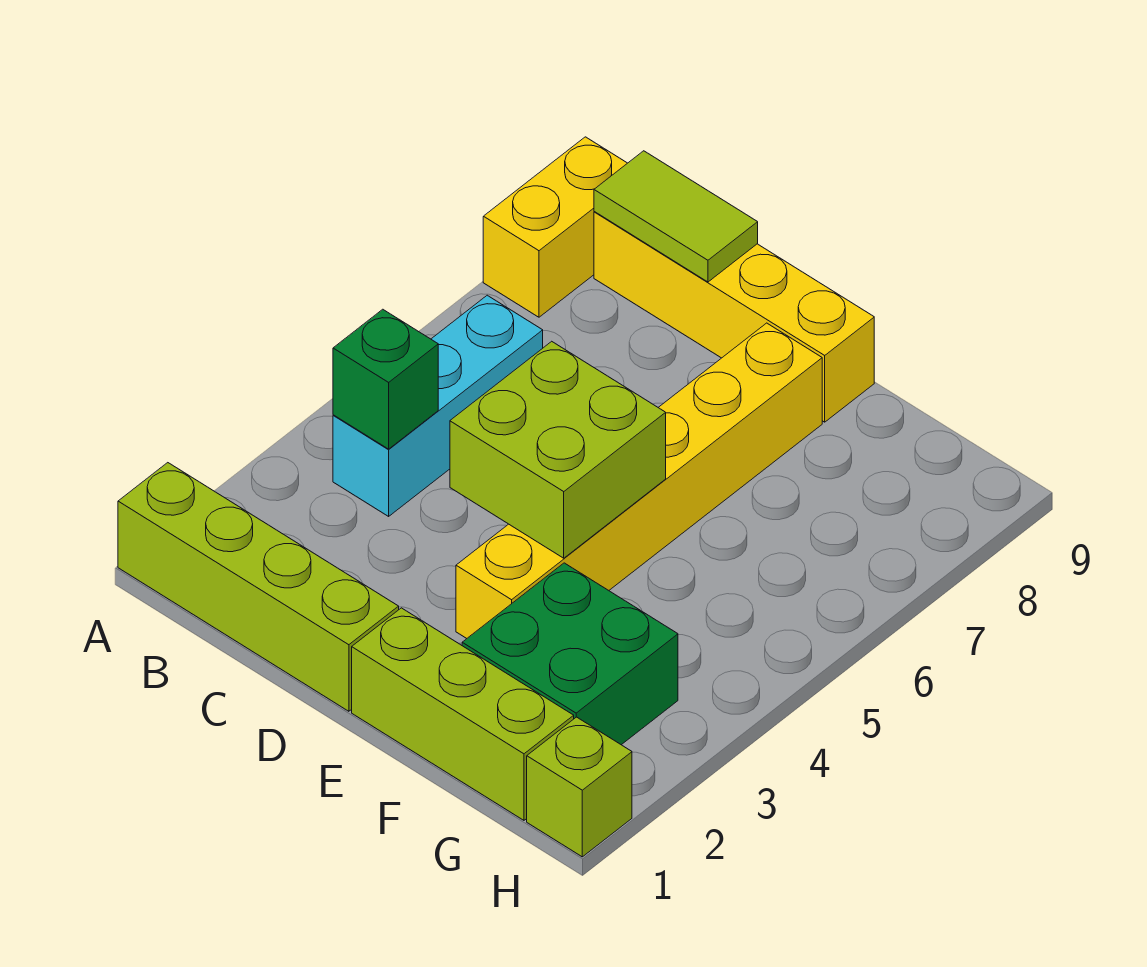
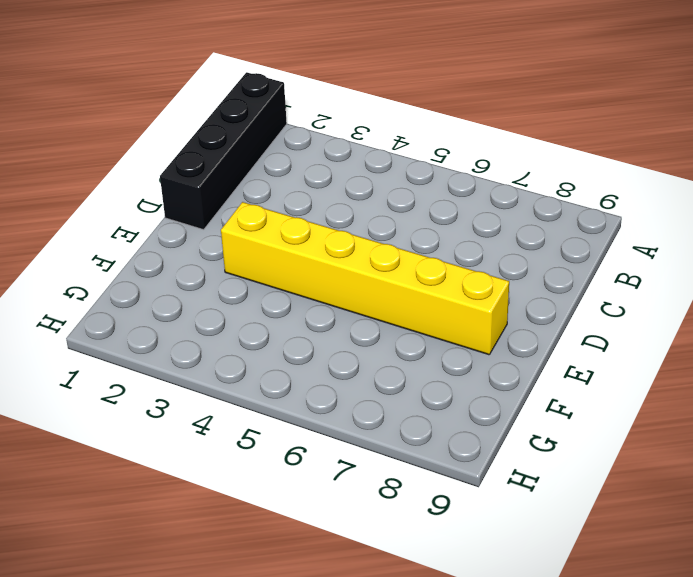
black brick A1:D1 level 1 -> lime brick A1:D1 level 1
none -> yellow brick A8:A9 level 1
none -> cyan brick B4:B6 level 1

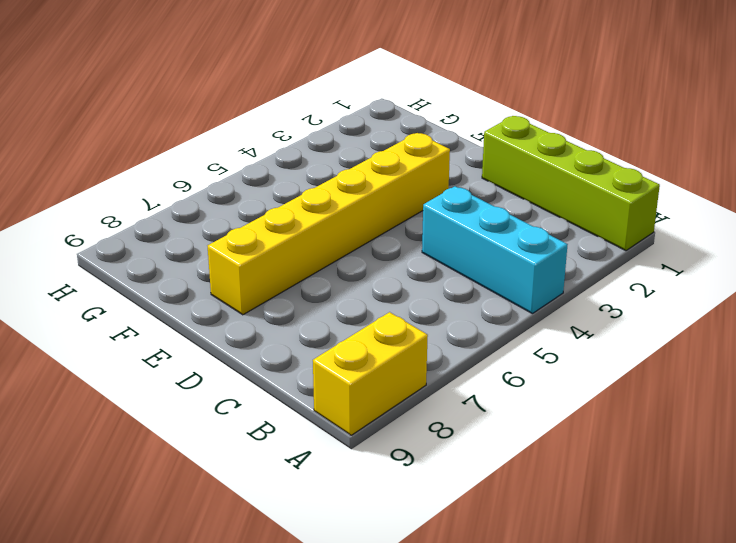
cyan brick A4:C4 level 1 -> cyan brick B4:B6 level 1
none -> yellow brick B9:E9 level 1
none -> lime brick E1:G1 level 1

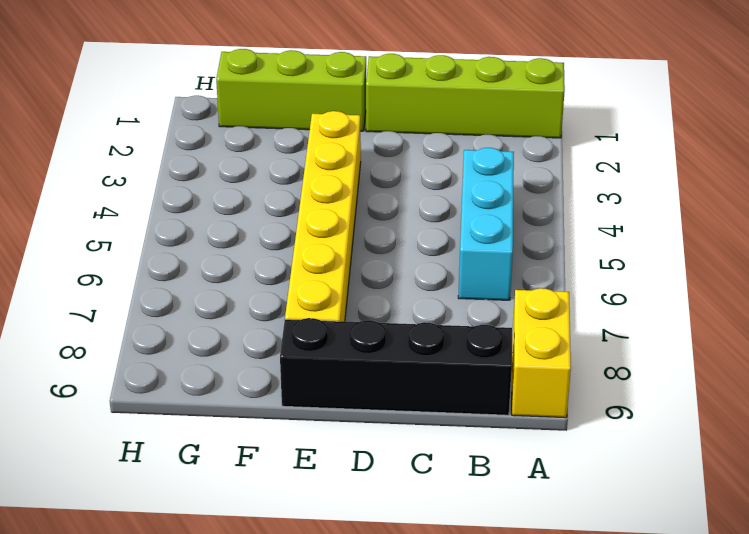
black brick B9:E9 level 1 -> yellow brick B9:E9 level 1
none -> green brick F2:G3 level 1
none -> lime brick H1 level 1

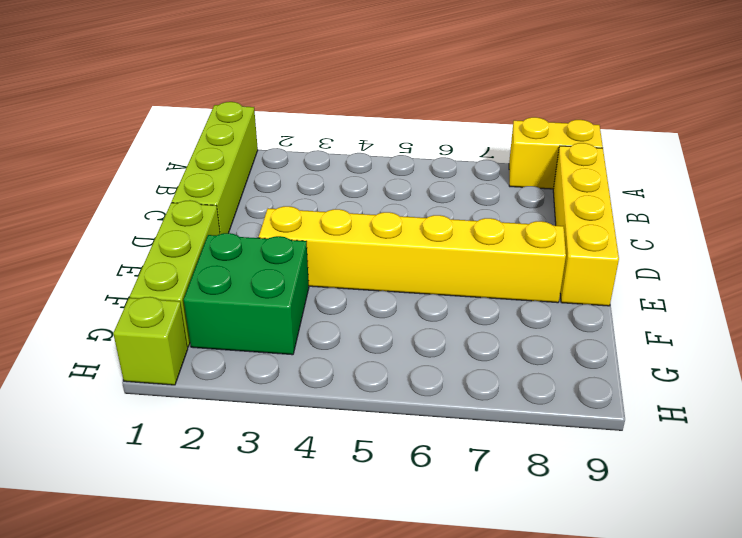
none -> cyan brick B4:B6 level 1
none -> green brick B4 level 2

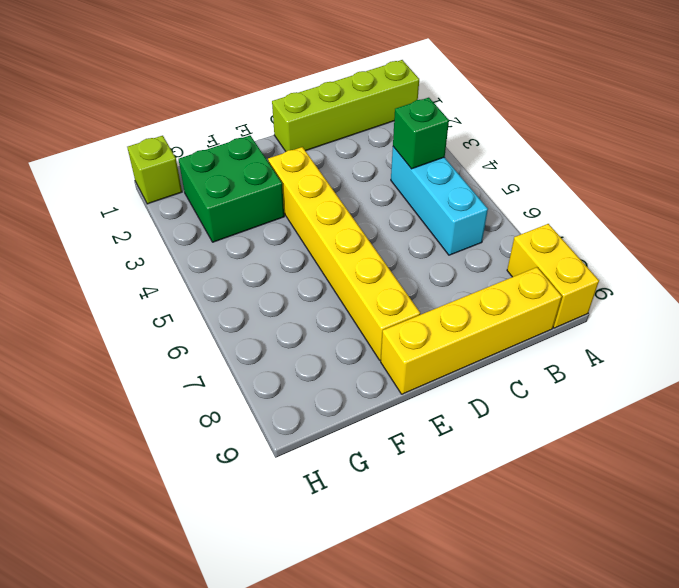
none -> lime brick E1:G1 level 1
none -> lime tile B9:C9 level 2

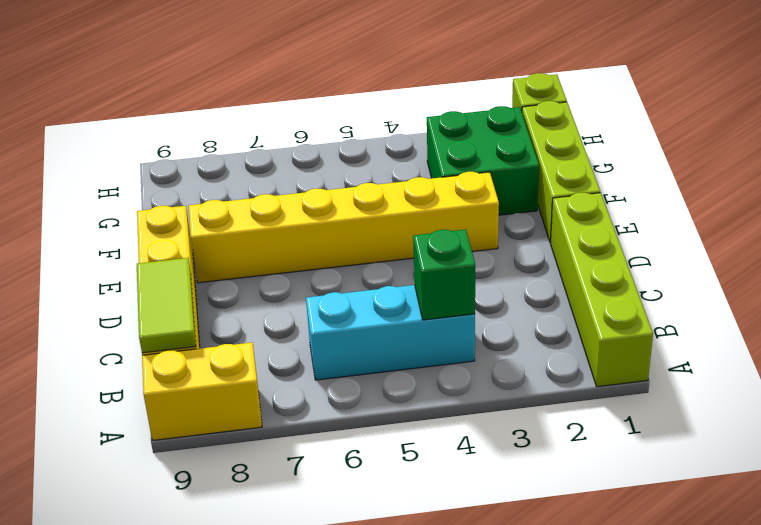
none -> lime brick D4:E5 level 2

